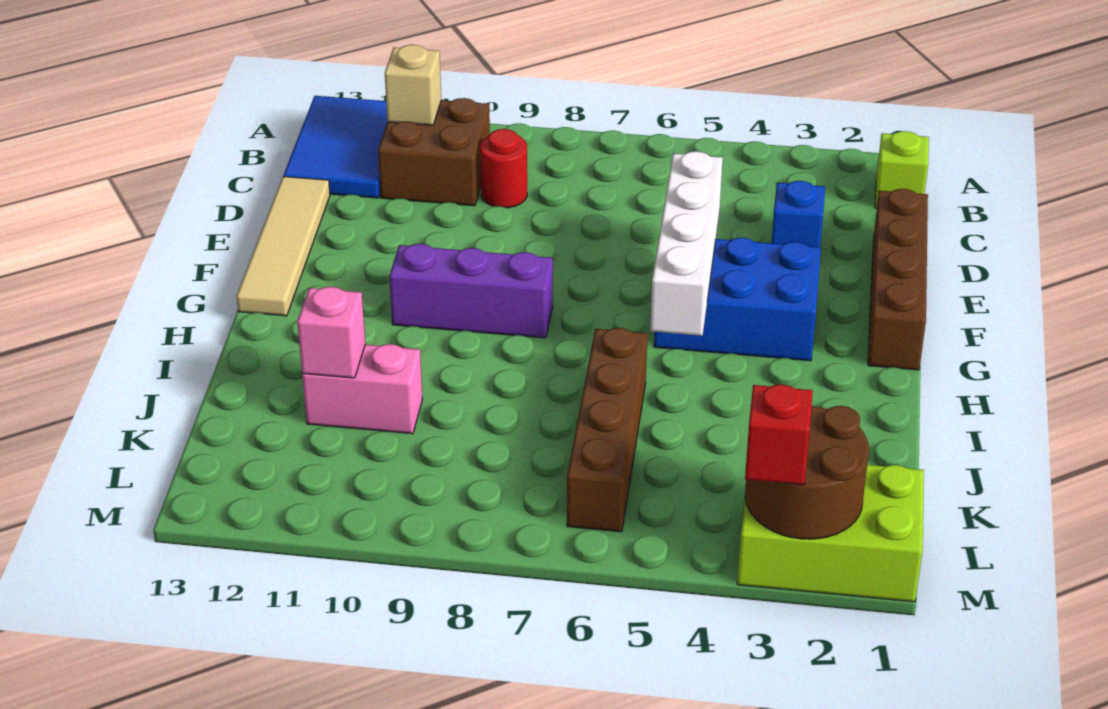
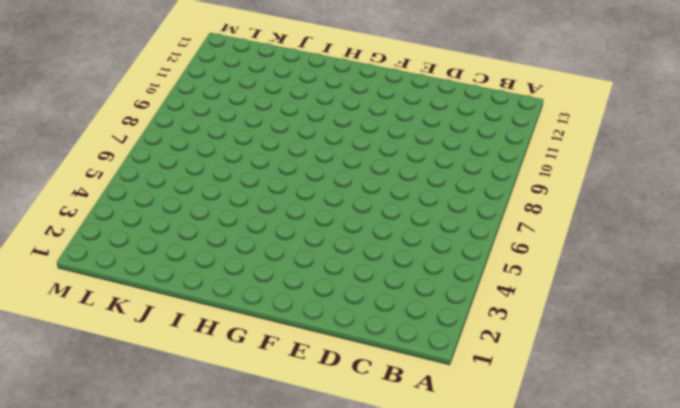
none -> blue tile A12:C13 level 1
none -> lime brick B1 level 1
none -> brown brick B10:C11 level 1

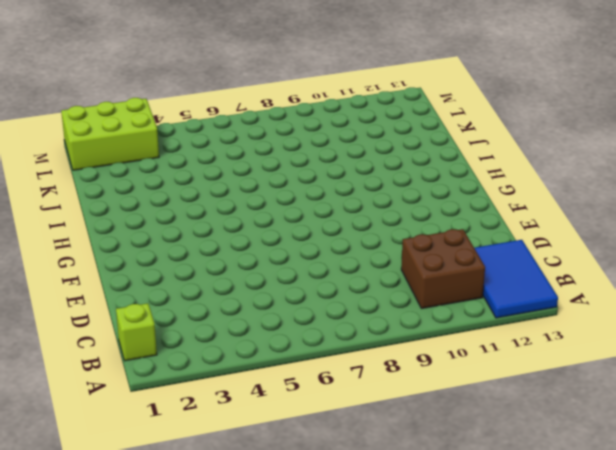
none -> red round brick C9 level 1
none -> brown brick D1:G1 level 1
none -> blue brick D3 level 1

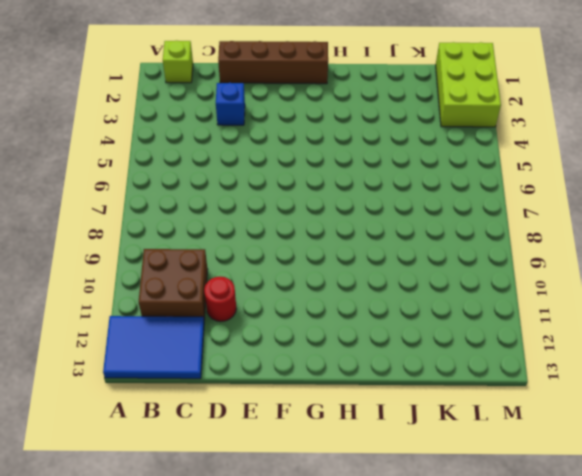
red round brick D11 level 1 -> red round brick C9 level 1
none -> tan tile D13:G13 level 1
none -> blue brick F3:G5 level 1
none -> purple brick G8:G10 level 1

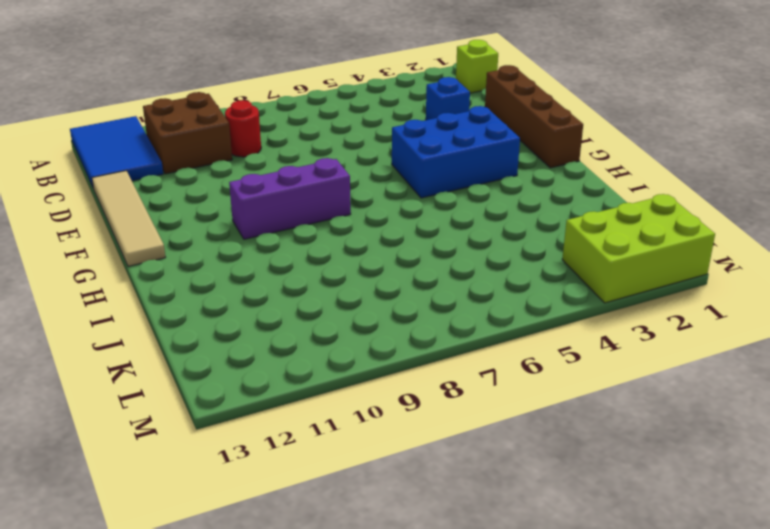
none -> brown brick I6:L6 level 1
none -> pink brick J10:J11 level 1
none -> tan brick B11 level 2

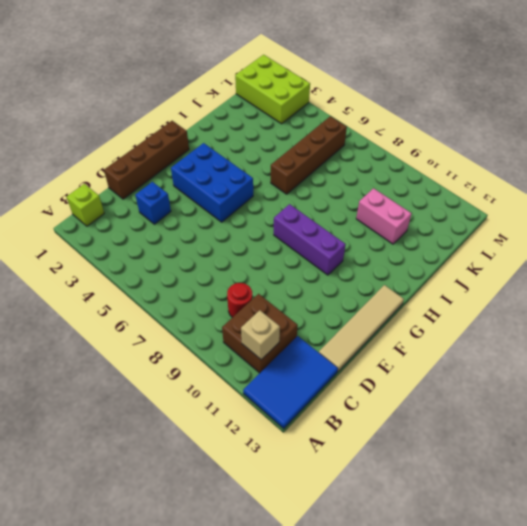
none -> white brick E5:H5 level 2
none -> pink brick J11 level 2
none -> brown round brick L2:M3 level 2

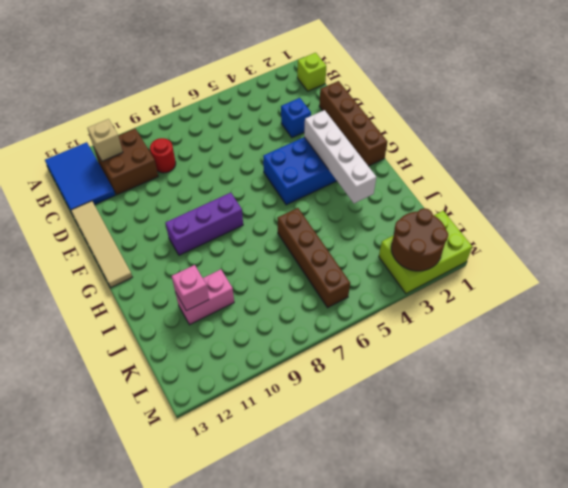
white brick F3:I3 level 2 -> white brick E5:H5 level 2
none -> red brick M3 level 3

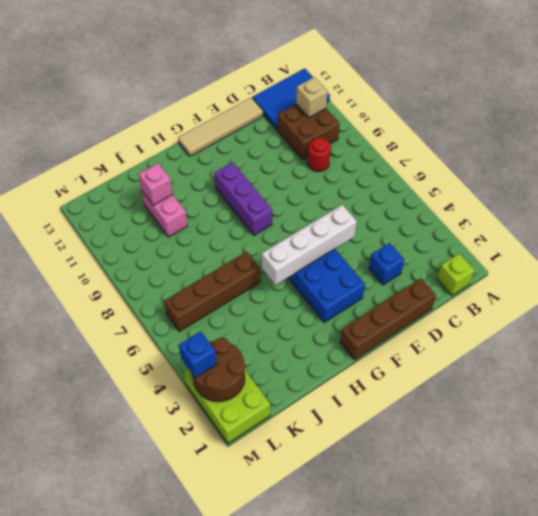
blue brick M3 level 3 -> red brick M3 level 3

